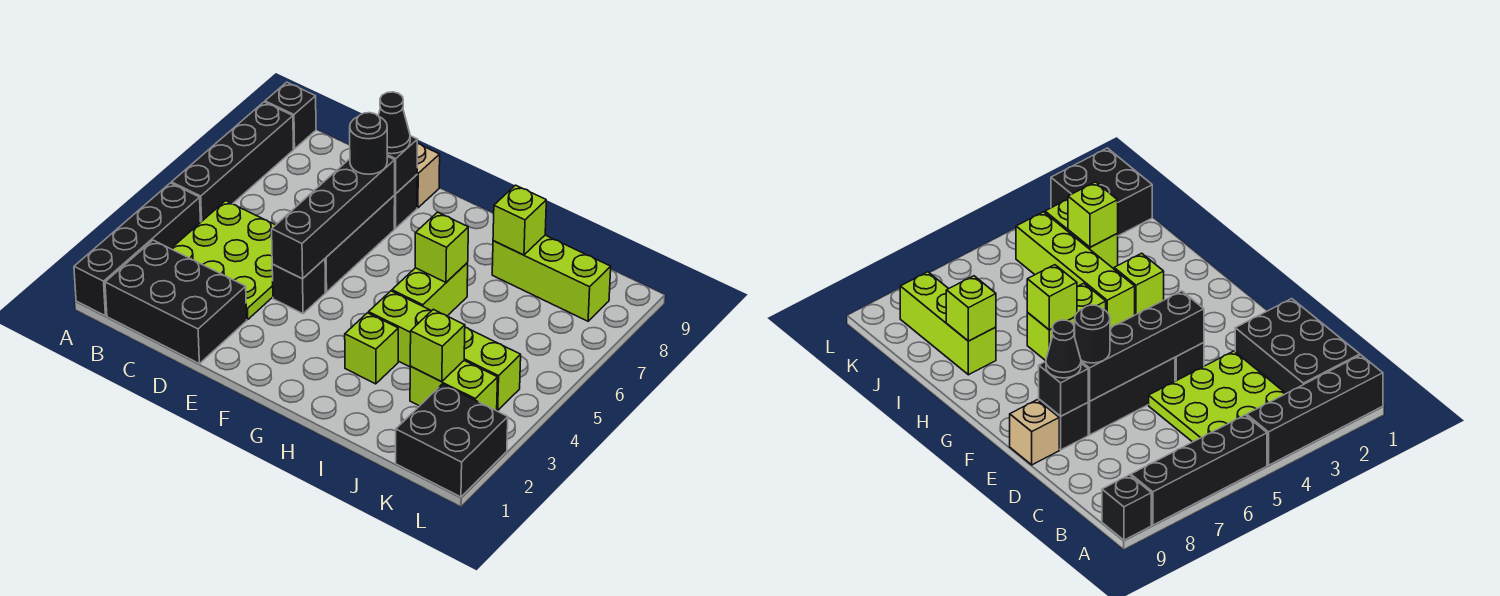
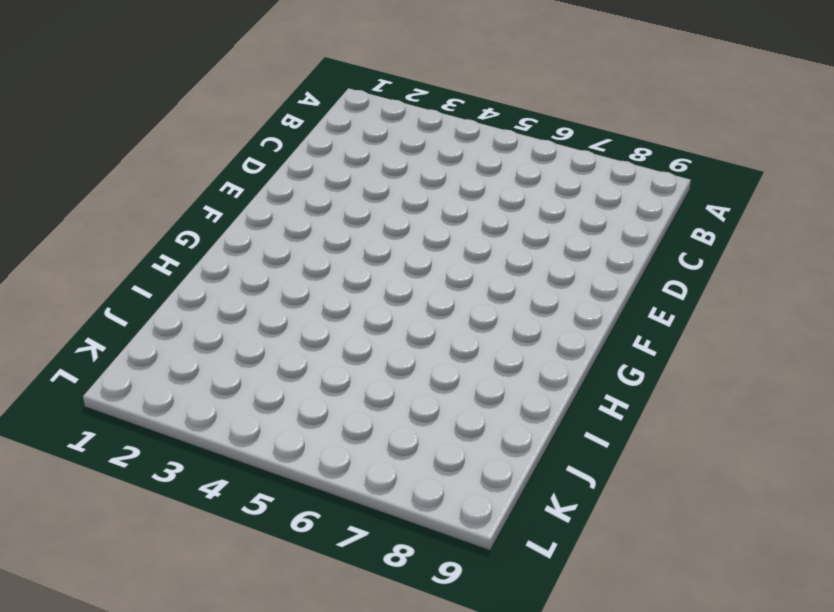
none -> black brick A1:A4 level 1
none -> black brick A5:A8 level 1
none -> black brick A9 level 1

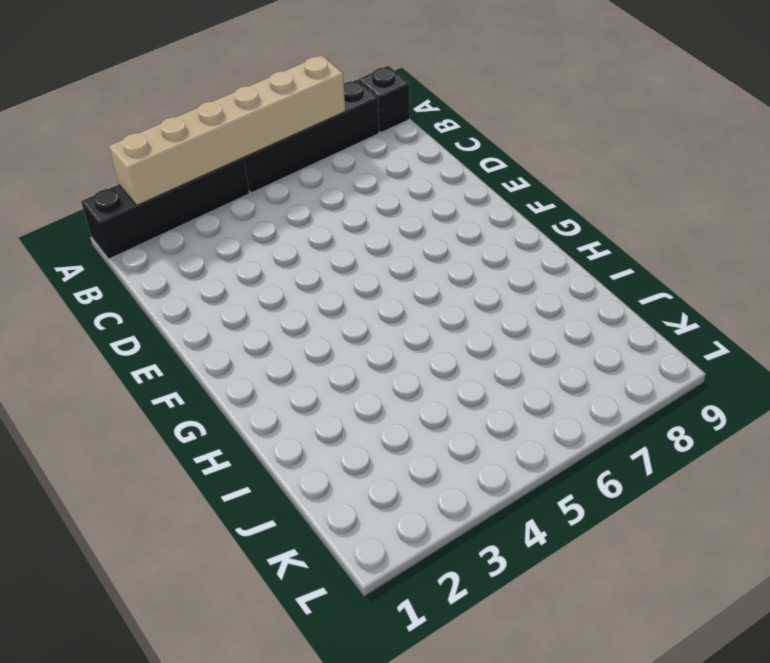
tan brick A2:A7 level 2 -> none
none -> black brick B1:D2 level 1
none -> lime plate B3:D5 level 1
none -> black brick E4 level 1

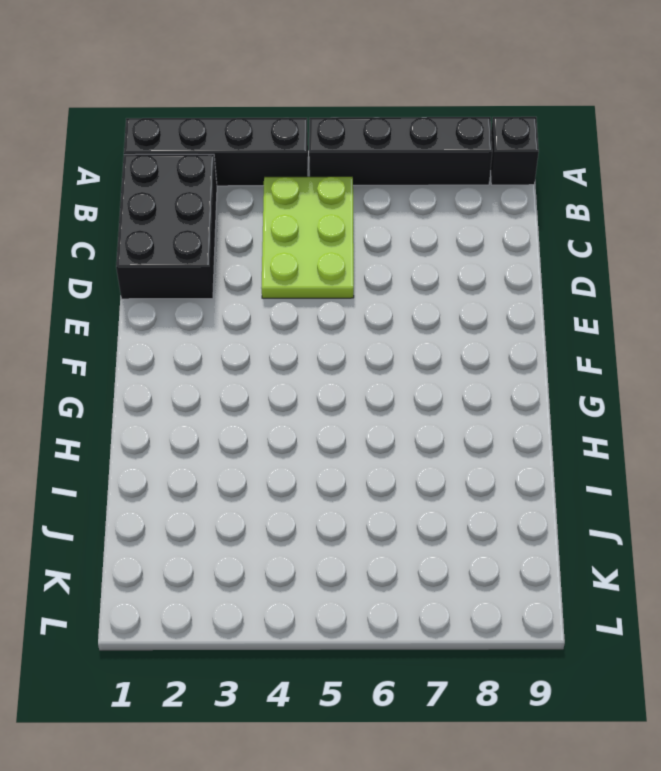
lime plate B4:D5 level 1 -> lime plate B3:D5 level 1
none -> black brick E4 level 1
none -> black brick E5:E7 level 1
none -> black brick E8 level 1

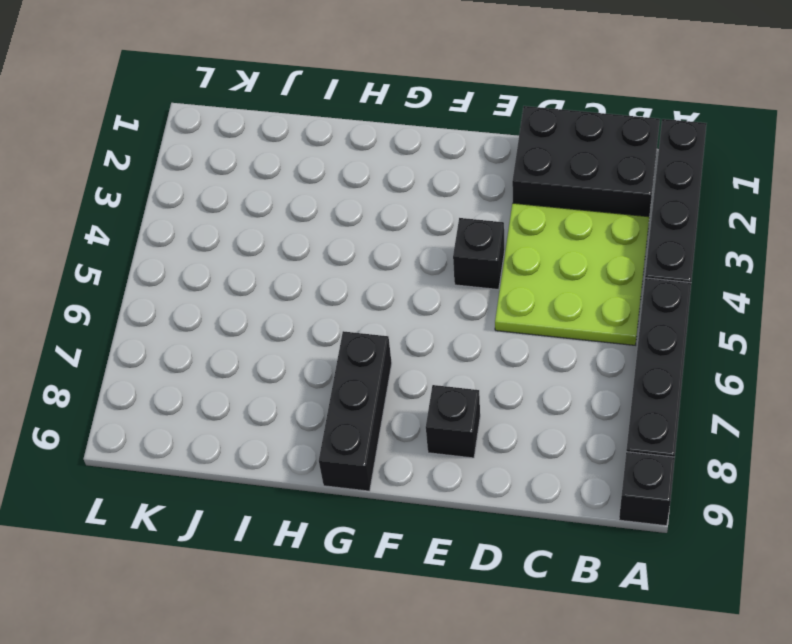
black brick G7:G9 level 1 -> black brick E5:E7 level 1
none -> tan brick E9 level 1
none -> lime brick H3 level 1
none -> lime brick H4:K4 level 1

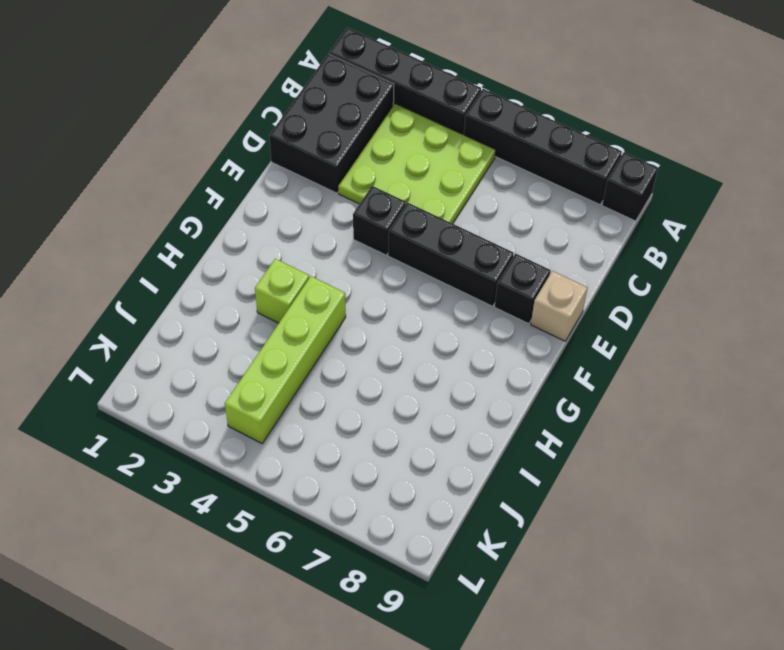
none -> lime brick H5:H6 level 1
none -> lime brick I8:K8 level 1
none -> lime brick J3:K3 level 1

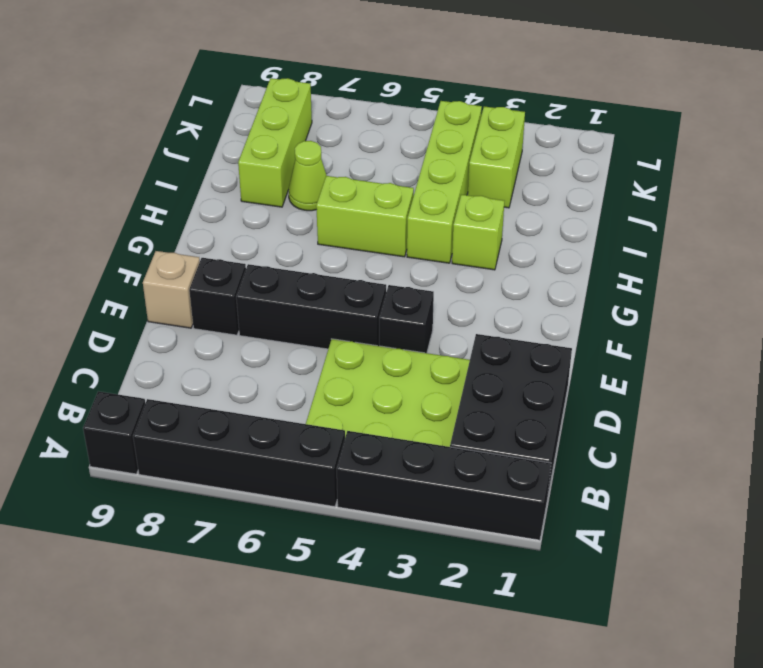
lime cone I7 level 1 -> none
none -> black brick K1:L2 level 1
none -> black brick E4:E7 level 2
none -> black brick E8 level 2

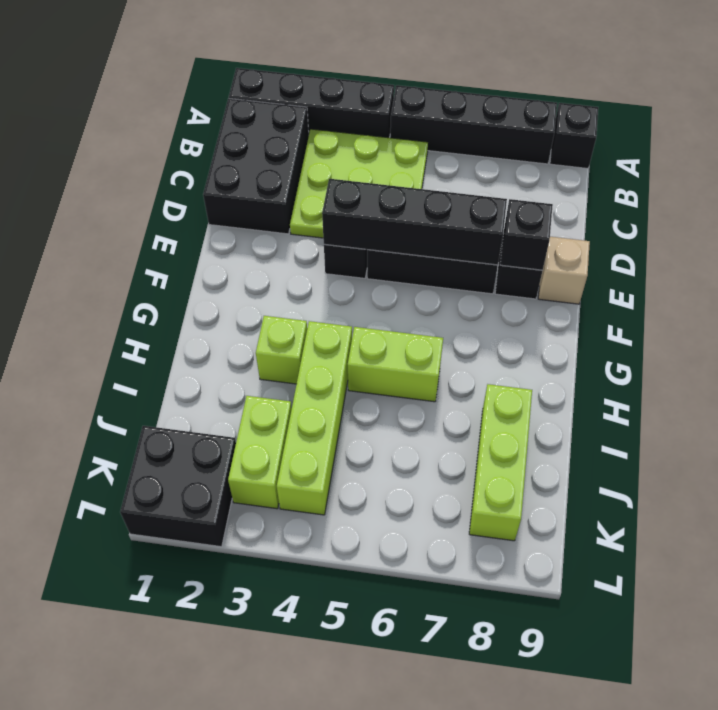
none -> lime brick H6 level 2
none -> lime brick I8 level 2
none -> lime brick J3 level 2

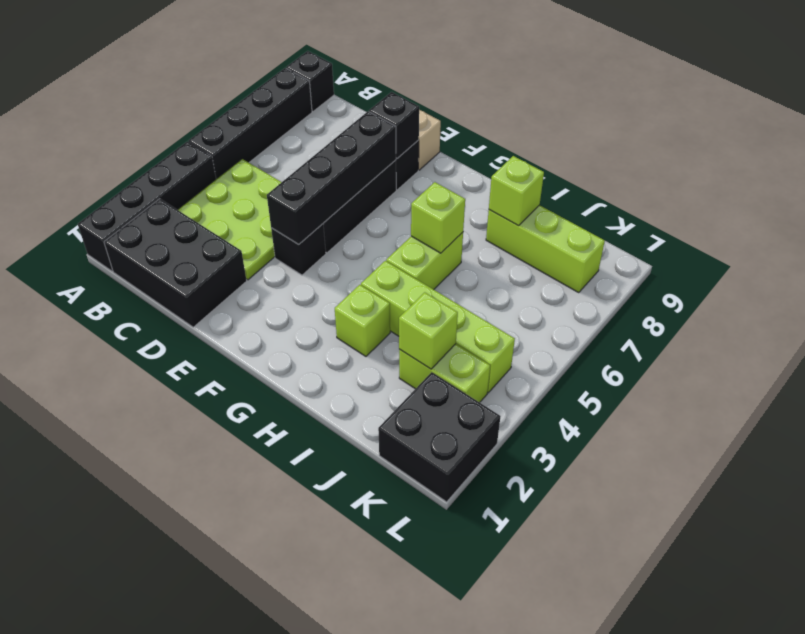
none -> black round brick E7 level 3
none -> black cone E8 level 3

